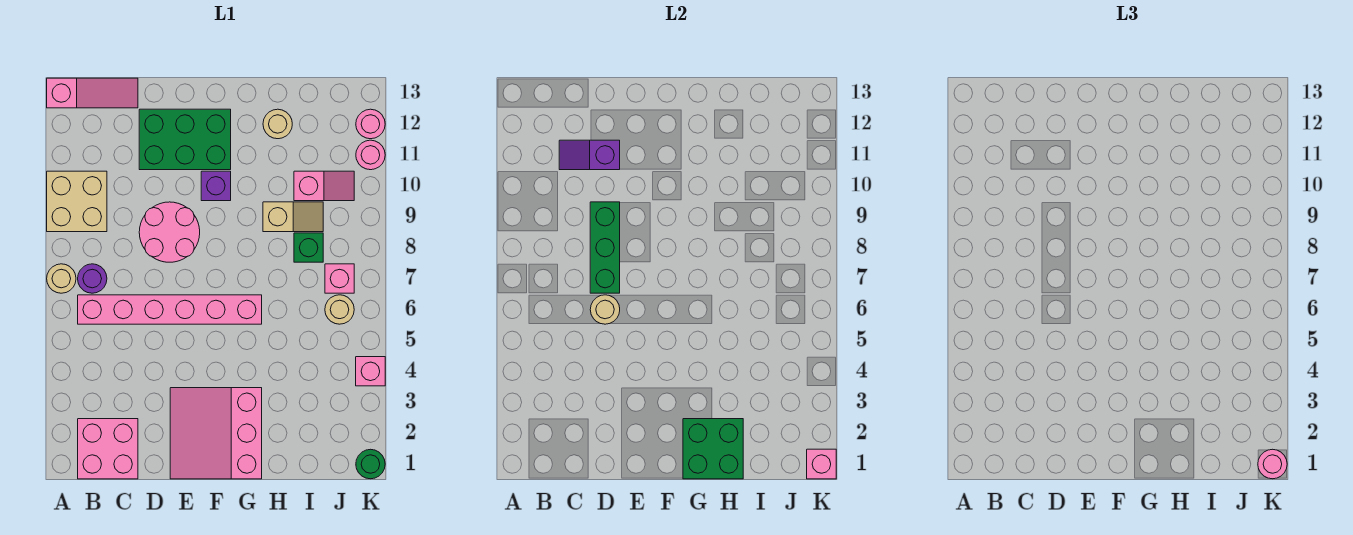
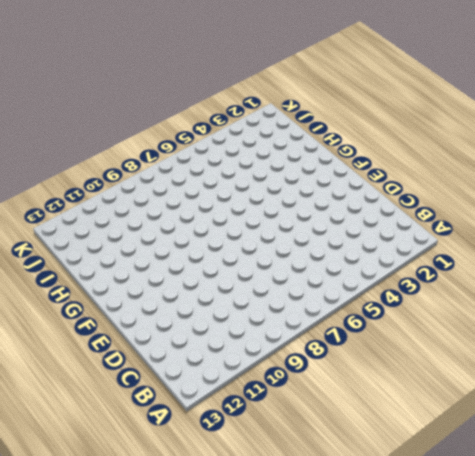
none -> tan round brick A7 level 1
none -> tan brick A9:B10 level 1
none -> pink slope A13:C13 level 1 top A

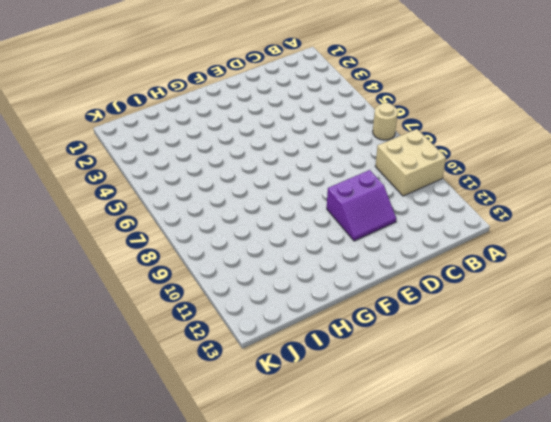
purple slope D10:E11 level 1 top 10 -> green brick D11:F12 level 1
none -> pink slope A13:C13 level 1 top A
none -> pink brick B1:C2 level 1
none -> pink brick B6:G6 level 1

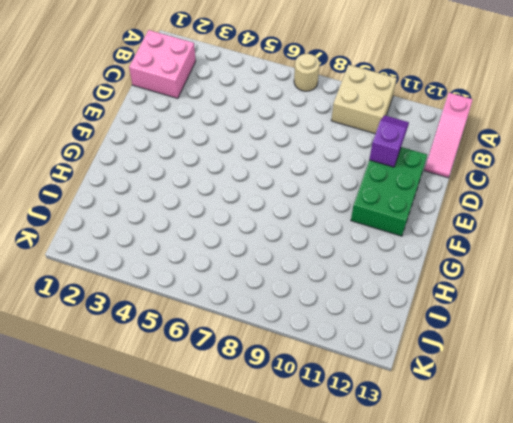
none -> pink brick B6:G6 level 1
none -> purple round brick B7 level 1
none -> pink round brick D8:E9 level 1

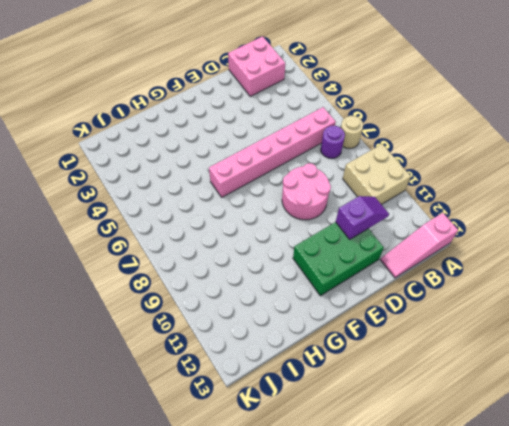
none -> pink slope E1:G3 level 1 top G
none -> purple brick F10 level 1
none -> tan slope H9:I9 level 1 top H

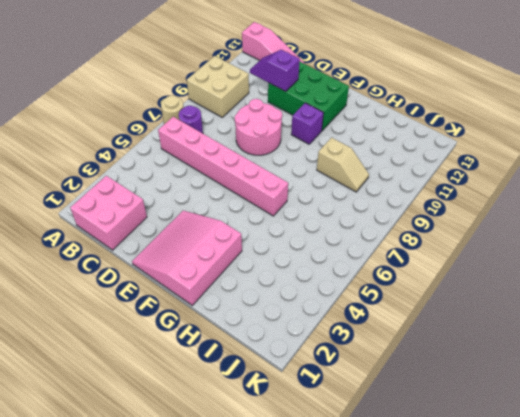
none -> tan round brick H12 level 1
none -> green brick I8 level 1
none -> pink slope I10:J10 level 1 top I

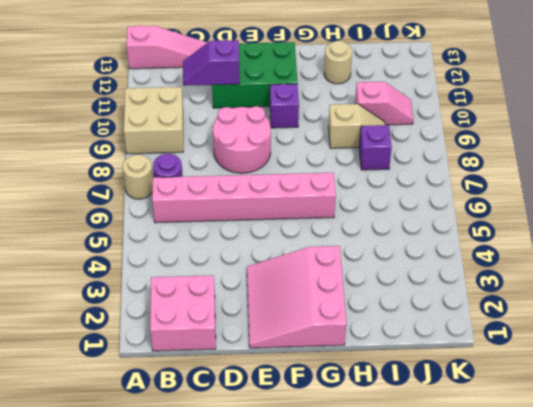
purple brick I8 level 1 -> green brick I8 level 1
none -> tan round brick J6 level 1
none -> pink brick J7 level 1
none -> green round brick K1 level 1

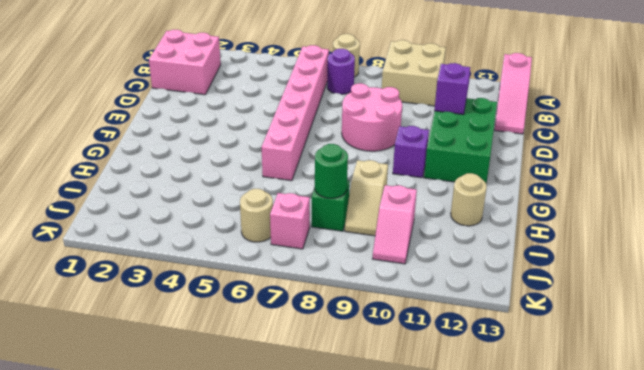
green round brick I8 level 2 -> green round brick K1 level 1
none -> pink slope E1:G3 level 1 top G
none -> pink brick K4 level 1
none -> pink round brick K11 level 1

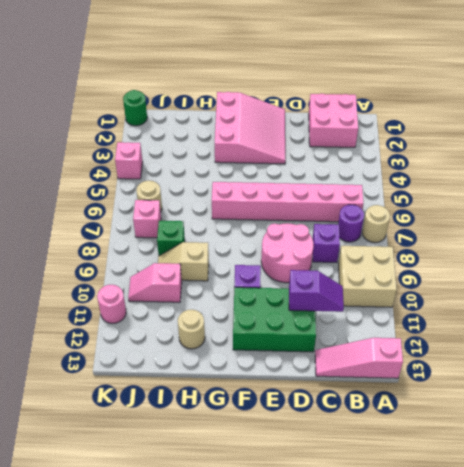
purple brick C8 level 1 -> none
none -> pink round brick K12 level 1
none -> tan round brick D6 level 2
none -> green brick D7:D9 level 2

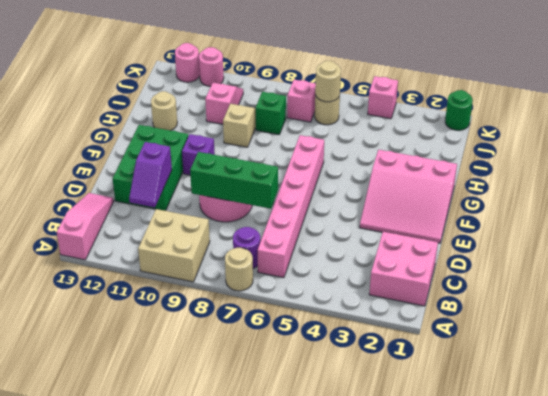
tan round brick J6 level 2 -> tan round brick D6 level 2
none -> green brick G1:H2 level 2
none -> pink brick K1 level 2
none -> pink round brick K1 level 3

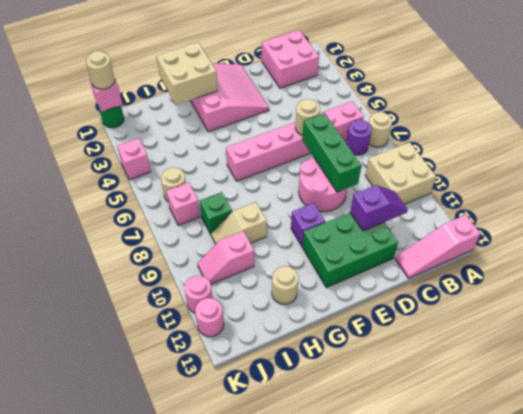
tan brick G1:H2 level 2 -> green brick G1:H2 level 2
tan round brick K1 level 3 -> pink round brick K1 level 3

